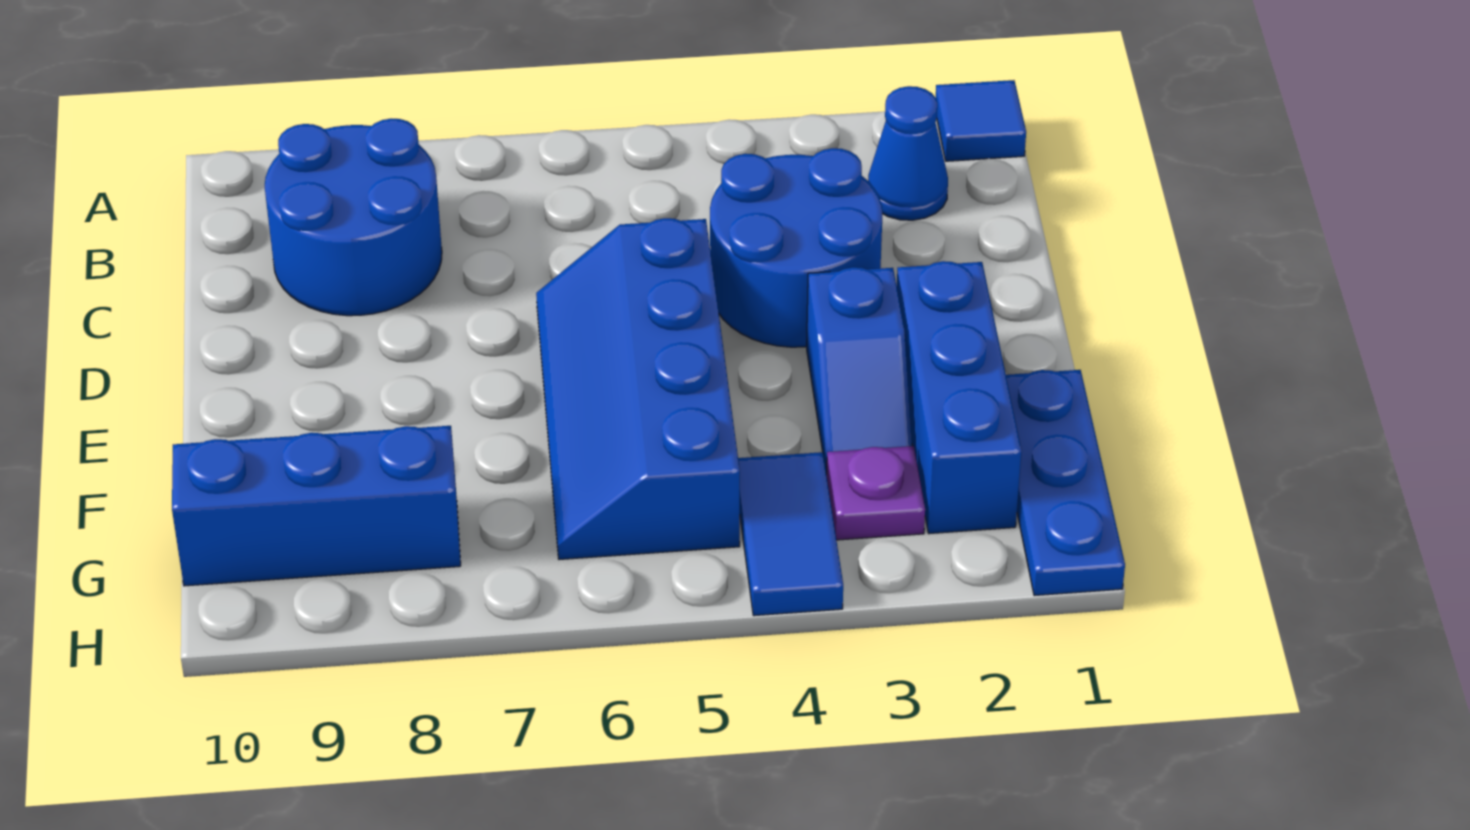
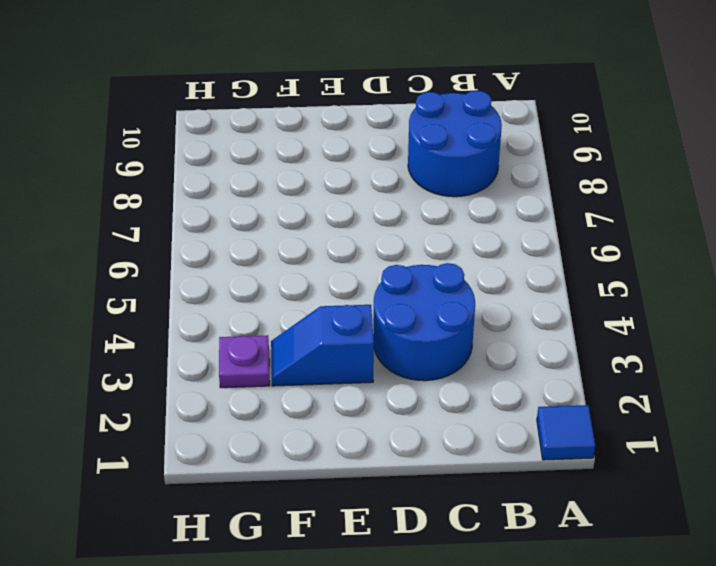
none -> blue cone B2 level 1
none -> blue slope D5:G6 level 1 top 5

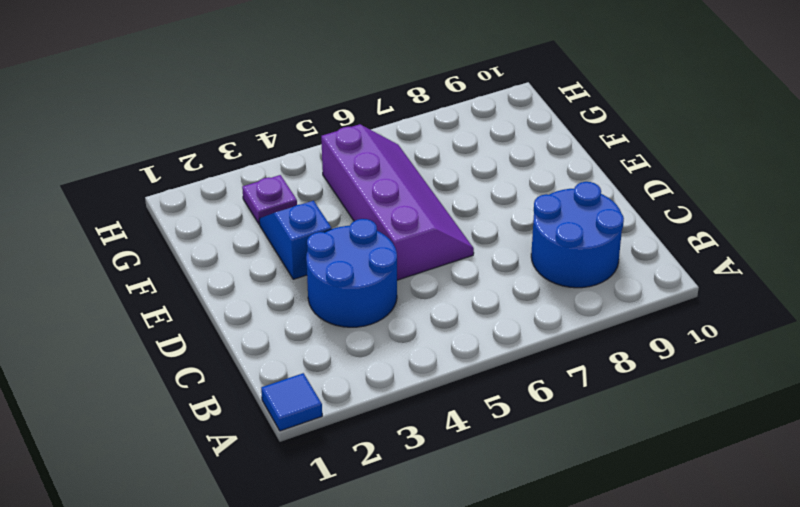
purple slope D5:G6 level 1 top 5 -> blue slope D5:G6 level 1 top 5
none -> blue cone B2 level 1
none -> blue brick E2:G2 level 1

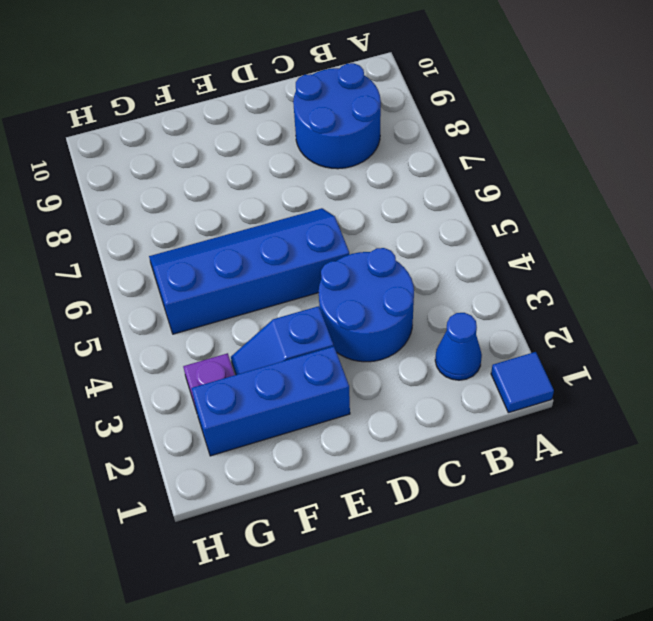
none -> blue plate F1:H1 level 1
none -> blue tile G4:H4 level 1

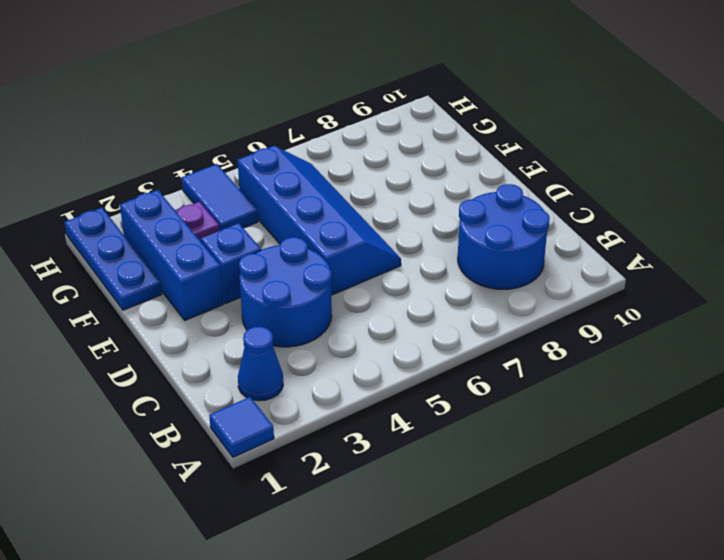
none -> blue brick G8:G10 level 1

